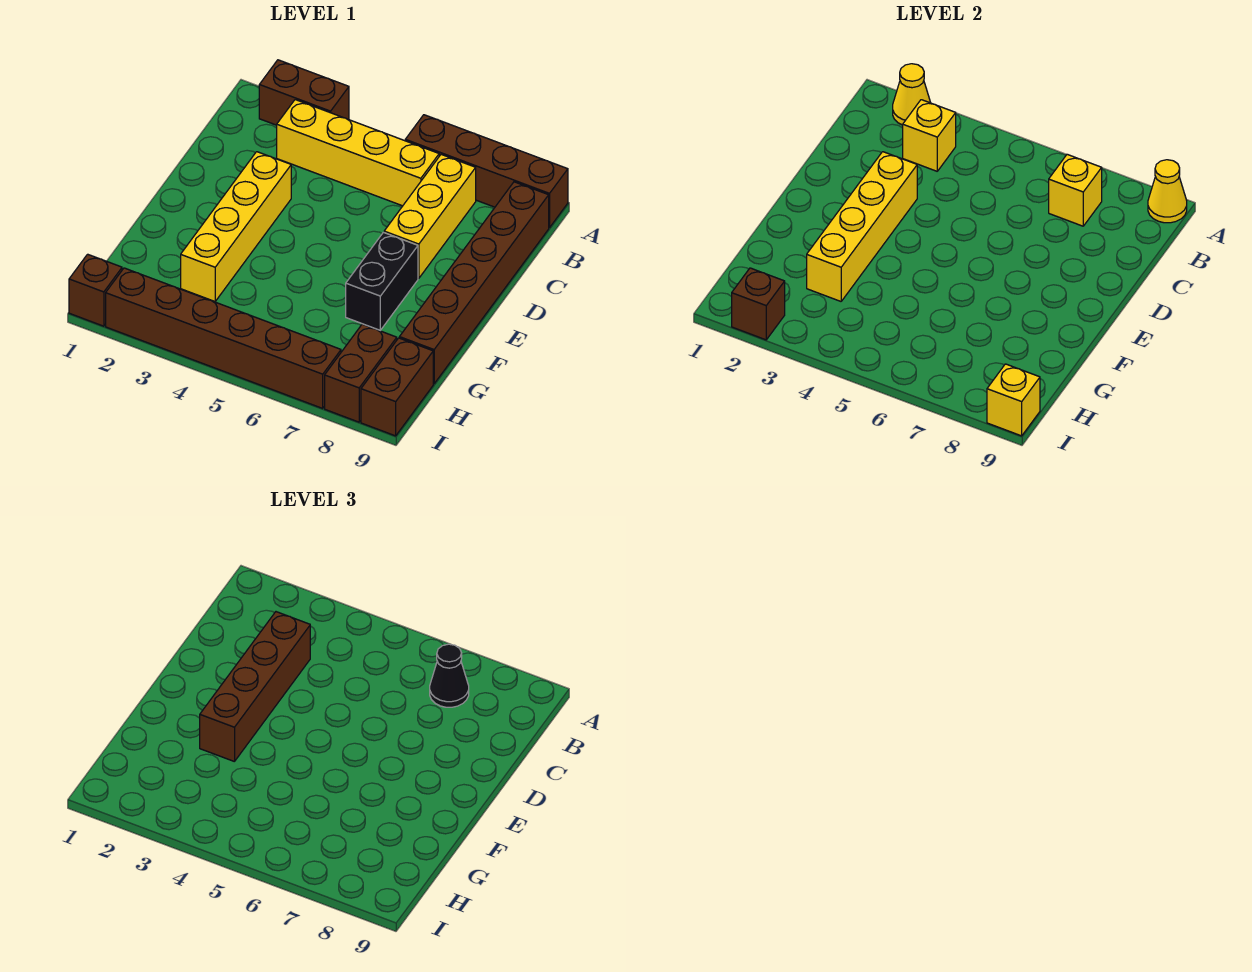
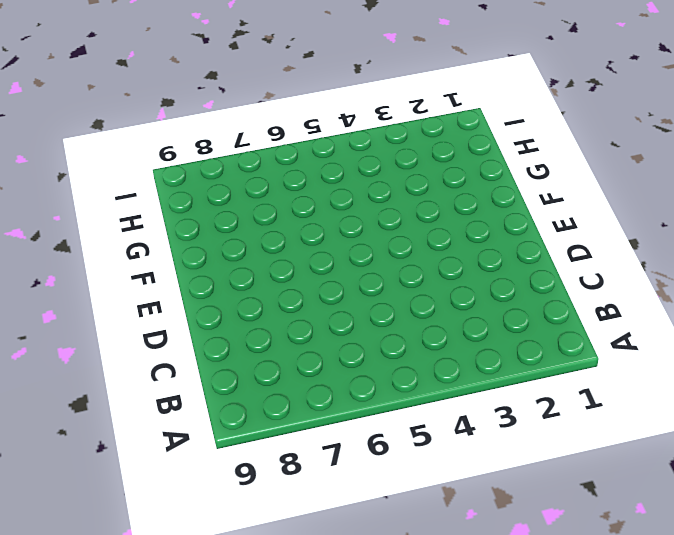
none -> brown brick A2:A3 level 1
none -> brown brick A6:A9 level 1
none -> yellow brick B3:B6 level 1

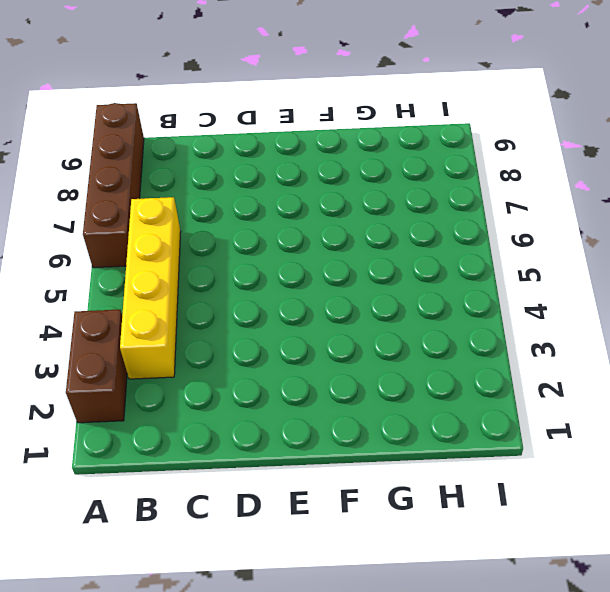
none -> yellow brick B7:D7 level 1
none -> brown brick B9:G9 level 1
none -> yellow brick D3:G3 level 1

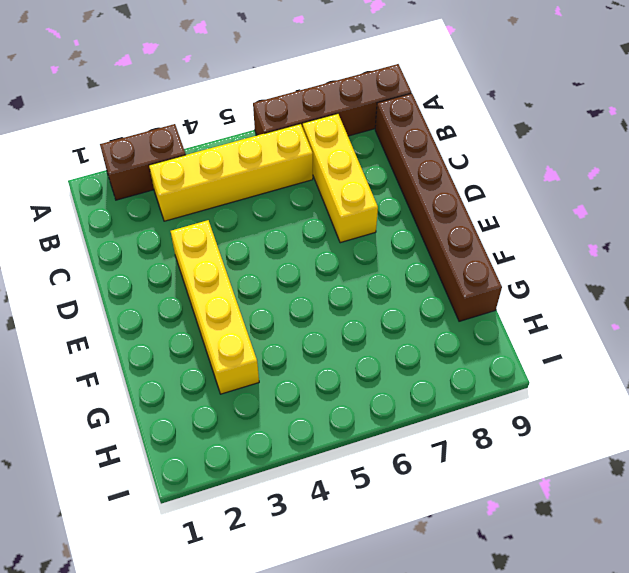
none -> black brick E7:F7 level 1
none -> brown brick H8:I8 level 1
none -> brown brick H9:I9 level 1

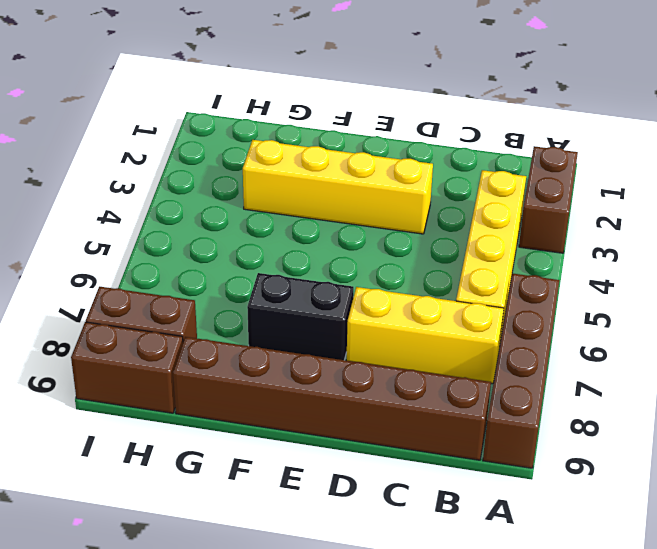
none -> brown brick I1 level 1
none -> brown brick I2:I7 level 1
none -> yellow cone A2 level 2

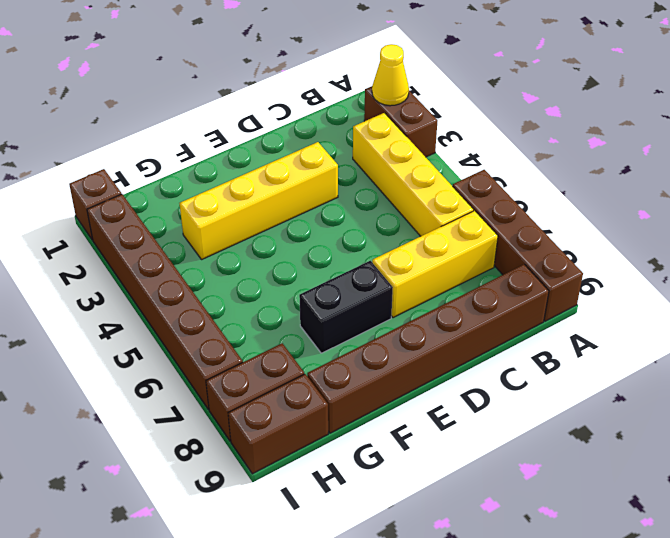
none -> yellow cone A9 level 2
none -> yellow brick B3 level 2
none -> yellow brick B7 level 2

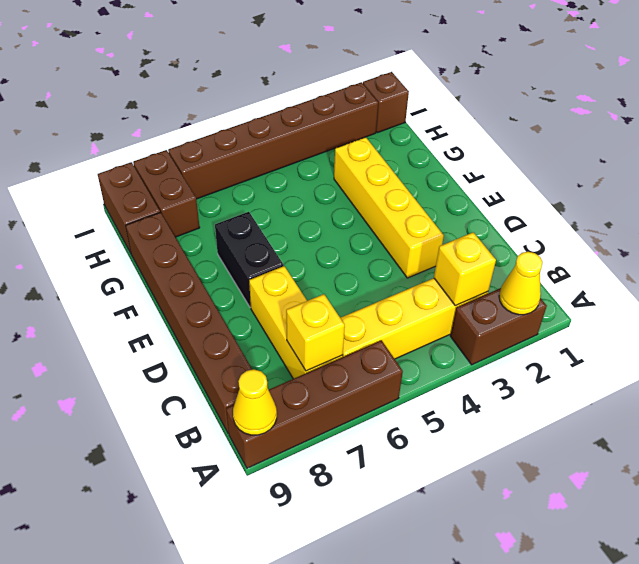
none -> yellow brick D3:G3 level 2
none -> brown brick I2 level 2
none -> yellow brick I9 level 2

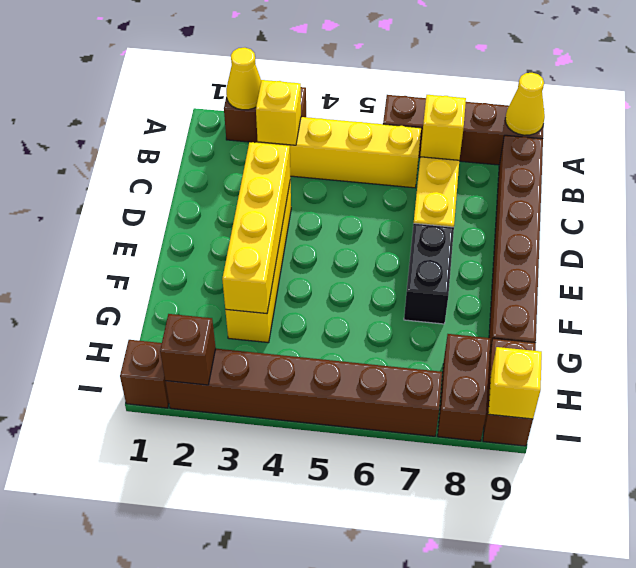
none -> black cone B7 level 3
none -> brown brick C3:F3 level 3

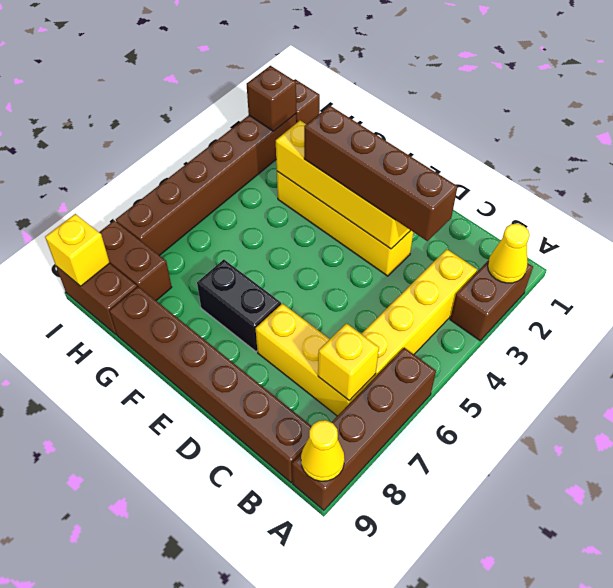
none -> yellow brick B3 level 2
none -> black cone B7 level 3

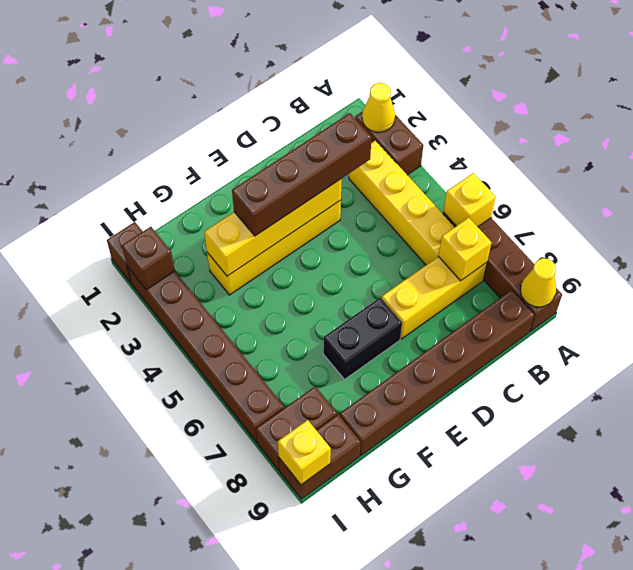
yellow brick A6 level 2 -> yellow brick B3 level 2
none -> black cone B7 level 3

